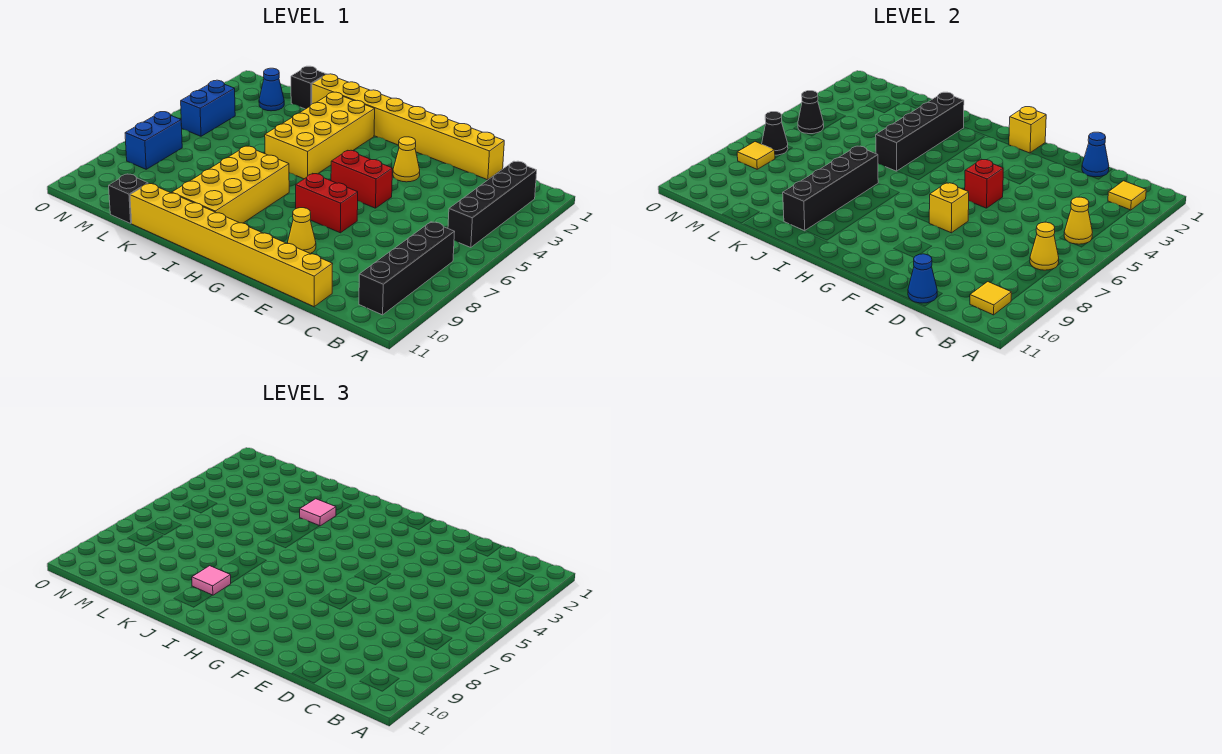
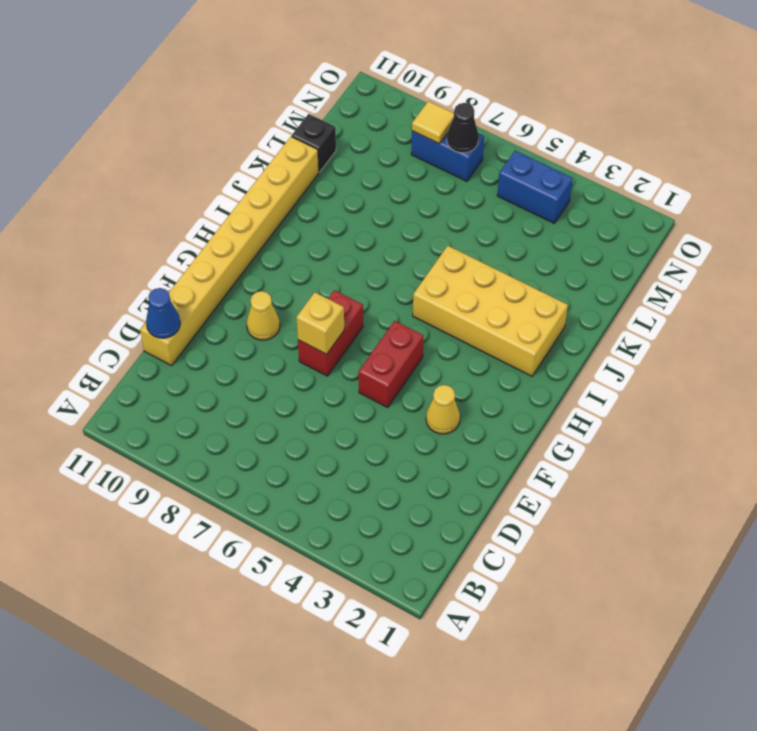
none -> black brick B2:B5 level 1
none -> black brick B7:B10 level 1
none -> yellow brick D1:K1 level 1
none -> yellow brick I7:J10 level 1

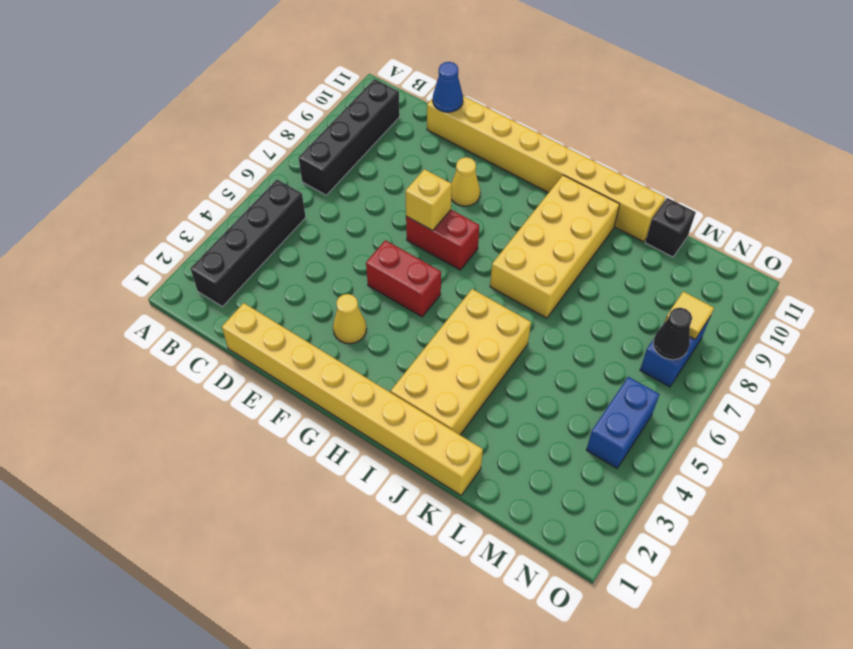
none -> black brick L1 level 1
none -> blue cone M2 level 1
none -> yellow tile B2 level 2
none -> yellow cone B5 level 2

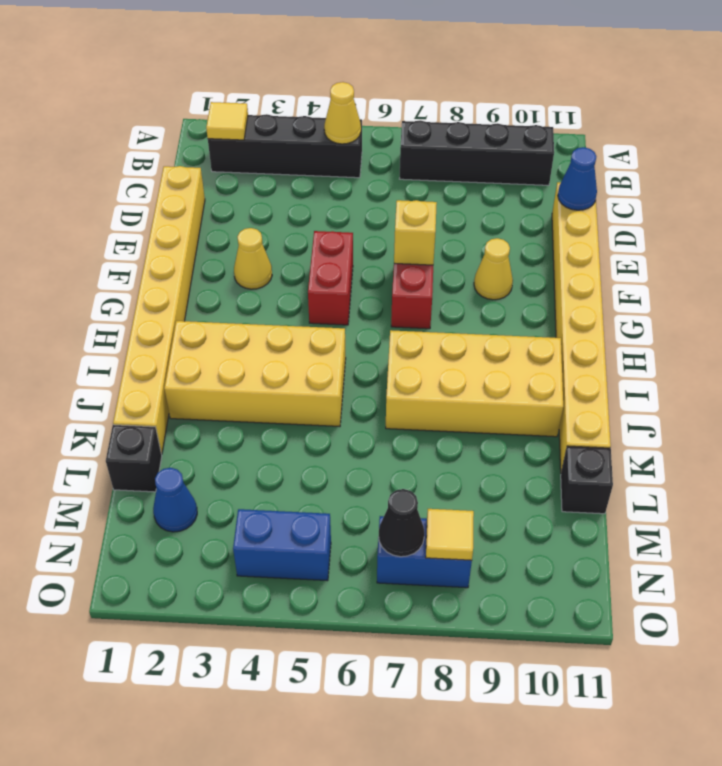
none -> yellow cone B7 level 2
none -> yellow tile B10 level 2
none -> blue cone D1 level 2
none -> red brick F5 level 2

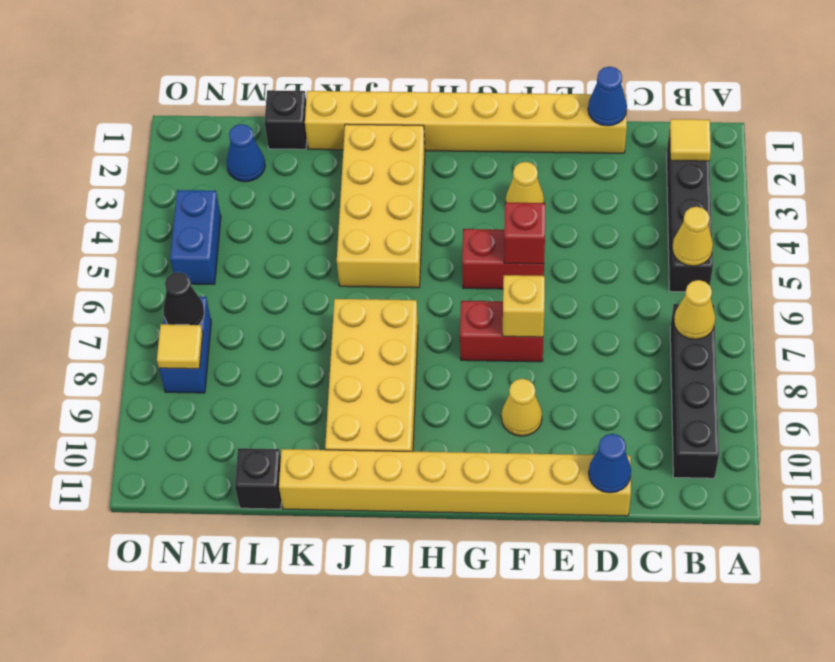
none -> yellow tile B10 level 2
none -> yellow brick G1 level 2
none -> black brick J2:J5 level 2
none -> black brick J7:J10 level 2

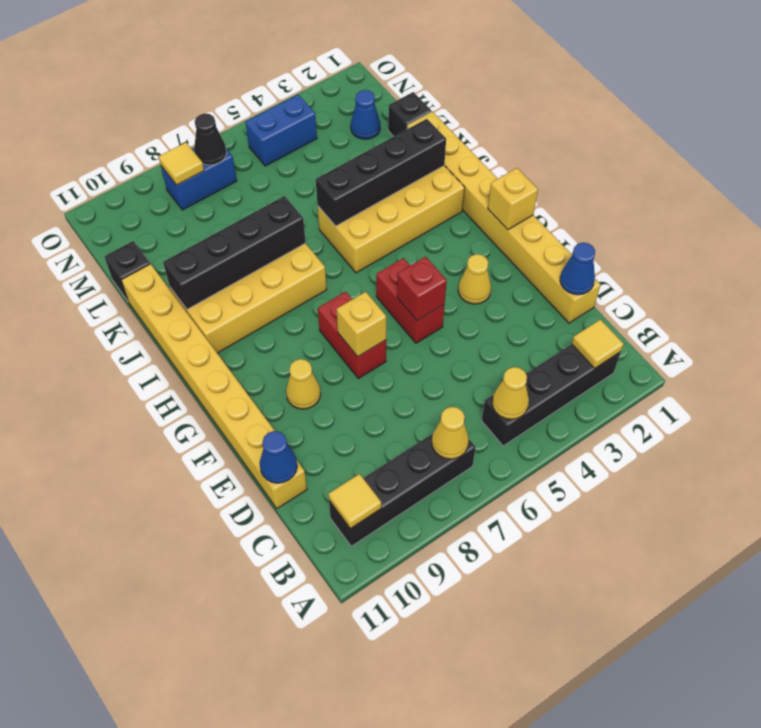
none -> black cone N5 level 2
none -> pink tile J3 level 3
none -> pink tile J9 level 3

